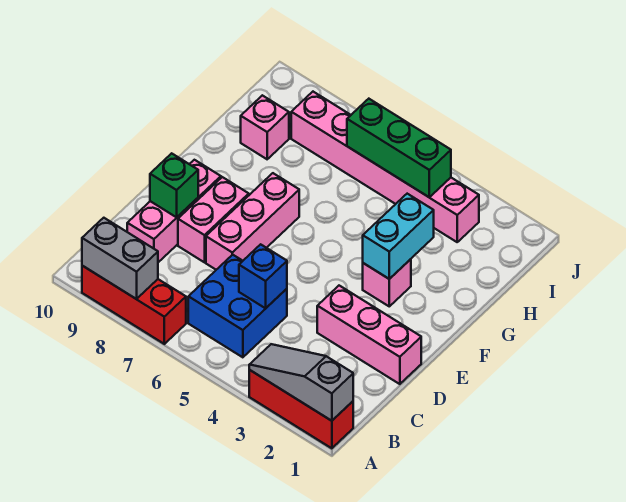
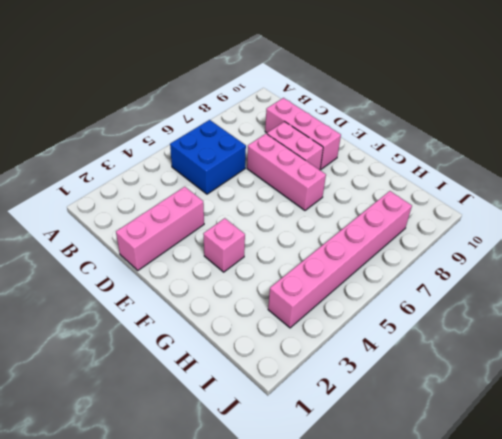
none -> red brick A1:A3 level 1
none -> red brick A7:A9 level 1
none -> pink brick H9 level 1

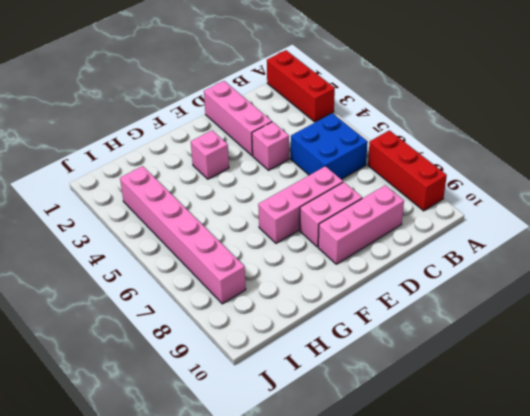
pink brick D4 level 1 -> pink brick H9 level 1
none -> grey slope A1:A3 level 2 top 1
none -> grey brick A8:A9 level 2
none -> blue brick C5 level 2

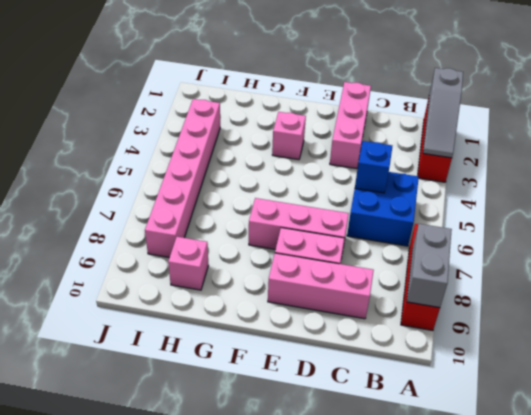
none -> green brick D9 level 2
none -> cyan brick F3:G3 level 2
none -> green brick I4:I6 level 2

